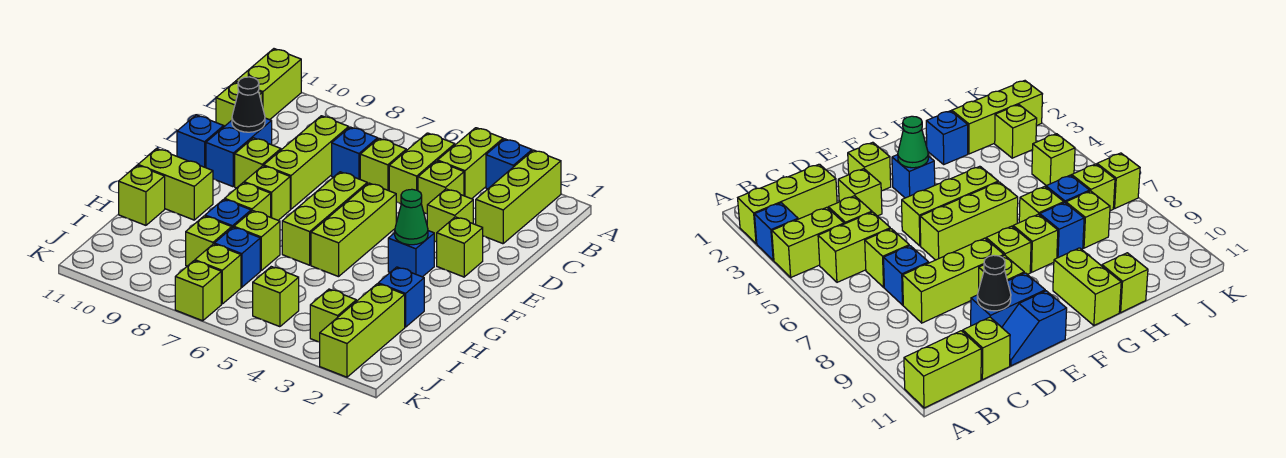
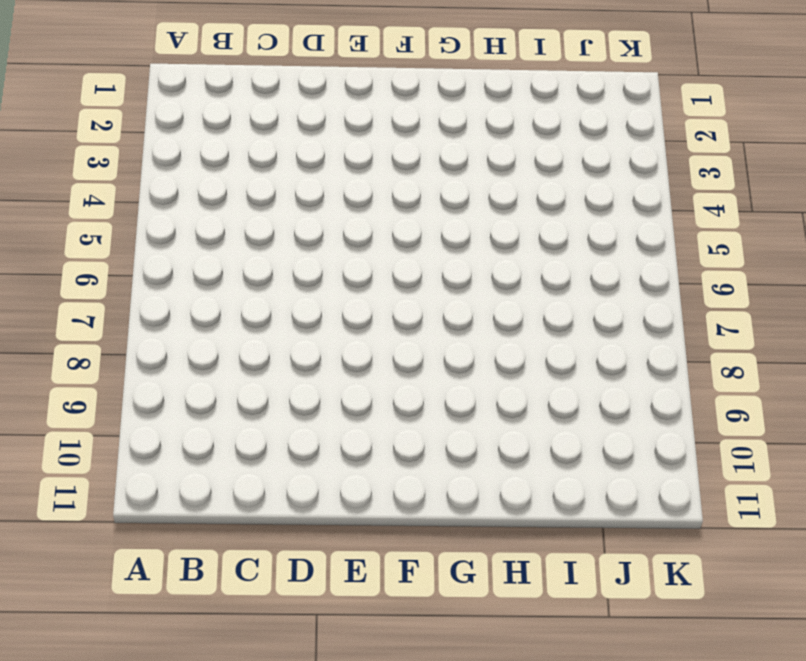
none -> lime brick A2:C2 level 1
none -> blue brick A3 level 1
none -> lime brick A4:B4 level 1
none -> lime brick A11:B11 level 1

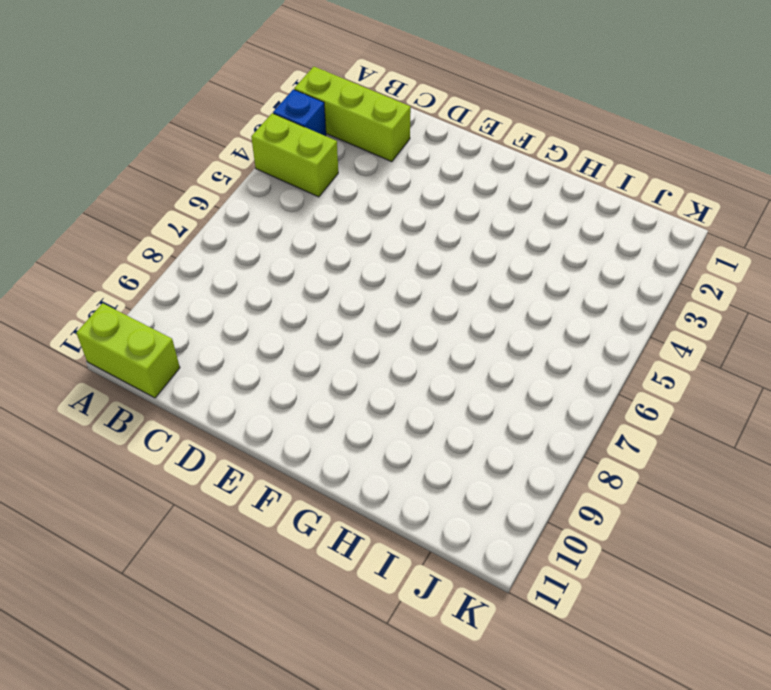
none -> lime brick B5:C5 level 1
none -> lime brick C4 level 1
none -> lime brick C6 level 1
none -> blue brick C7 level 1

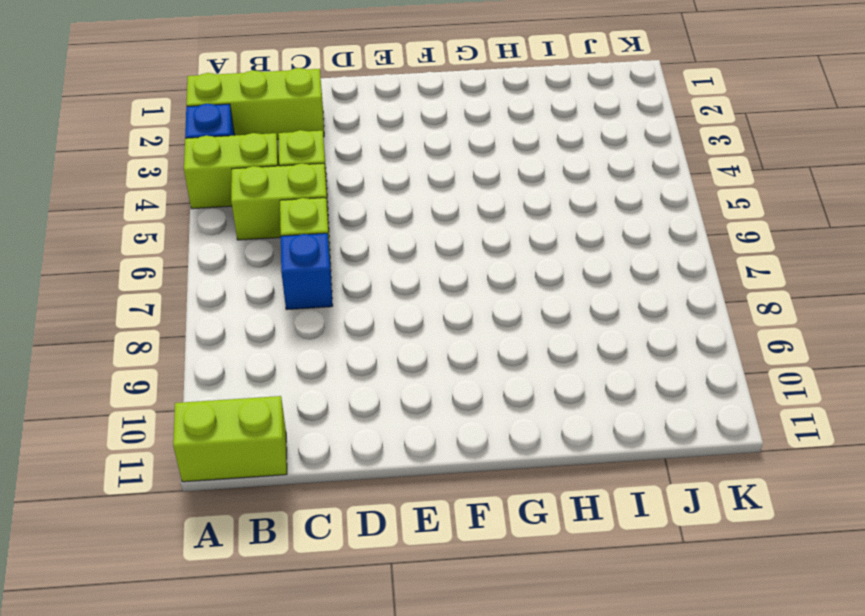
none -> lime brick C8:E8 level 1
none -> lime brick C11 level 1
none -> lime brick D3 level 1
none -> blue brick D10:E10 level 1

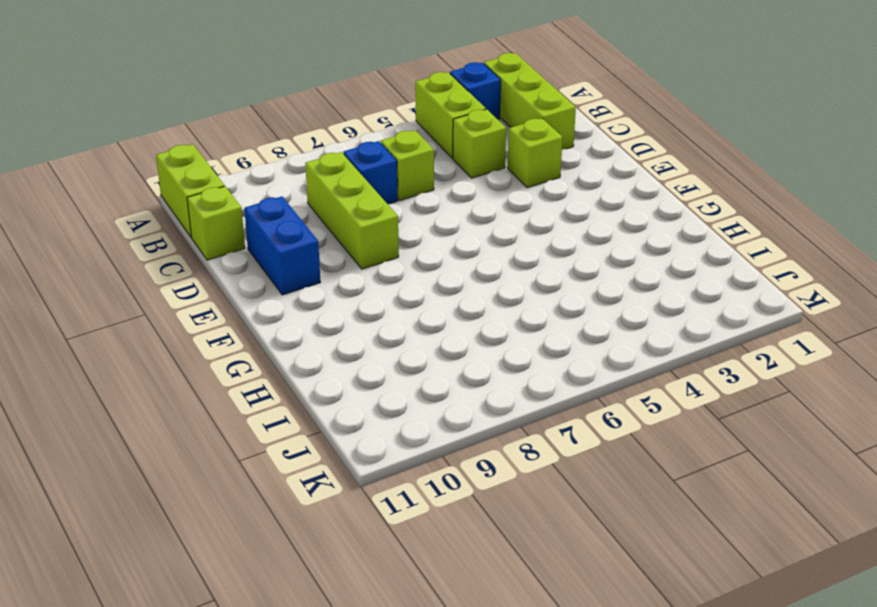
none -> lime brick B5:C5 level 1
none -> blue slope D11:E11 level 1 top E
none -> lime brick E2 level 1
none -> lime brick E5:G5 level 1

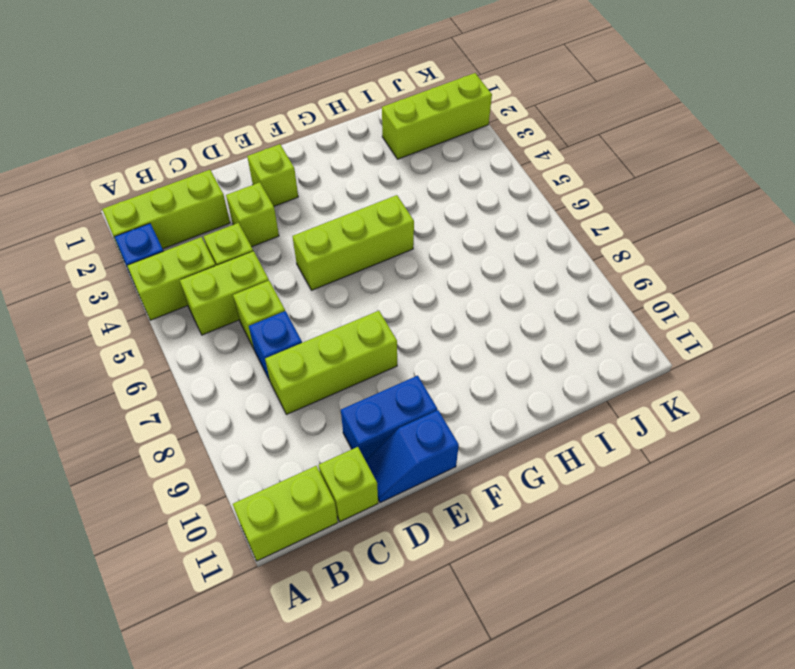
none -> lime brick E6:G6 level 1
none -> lime brick E9 level 1
none -> blue brick F3 level 1
none -> lime brick F8 level 1

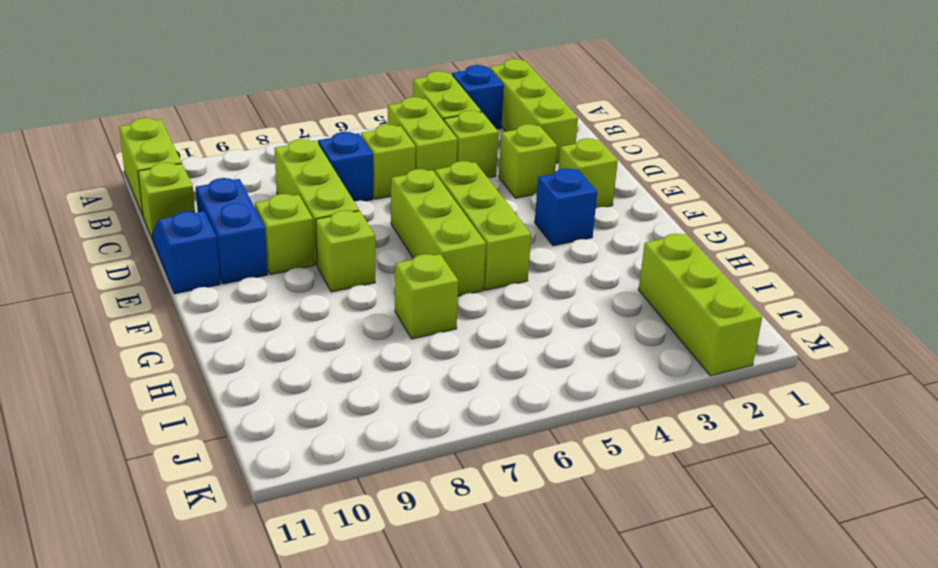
none -> lime brick G8 level 1
none -> lime brick G10:G11 level 1
none -> blue brick H2 level 1
none -> blue brick H8 level 1

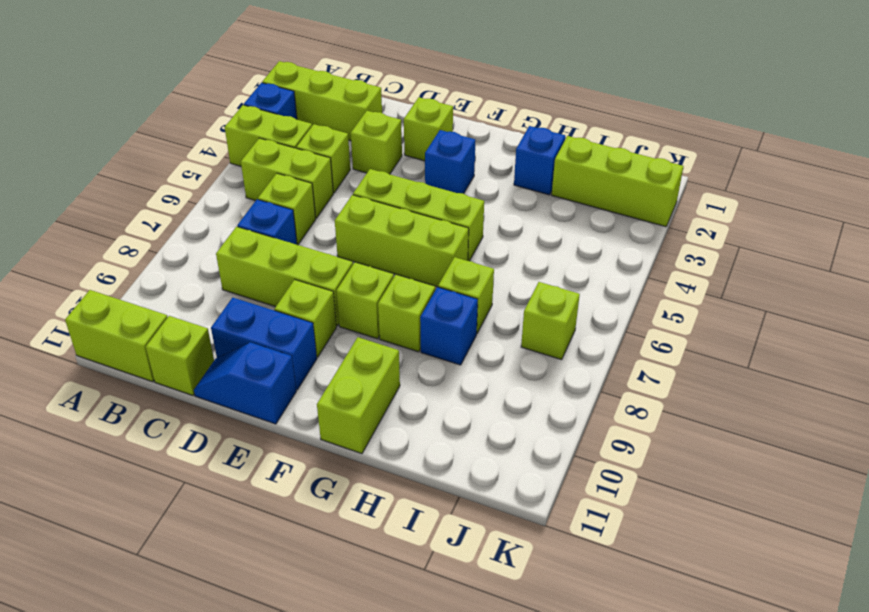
none -> lime brick H11 level 1
none -> blue brick I7 level 1
none -> lime brick I8 level 1
none -> lime brick J3 level 1

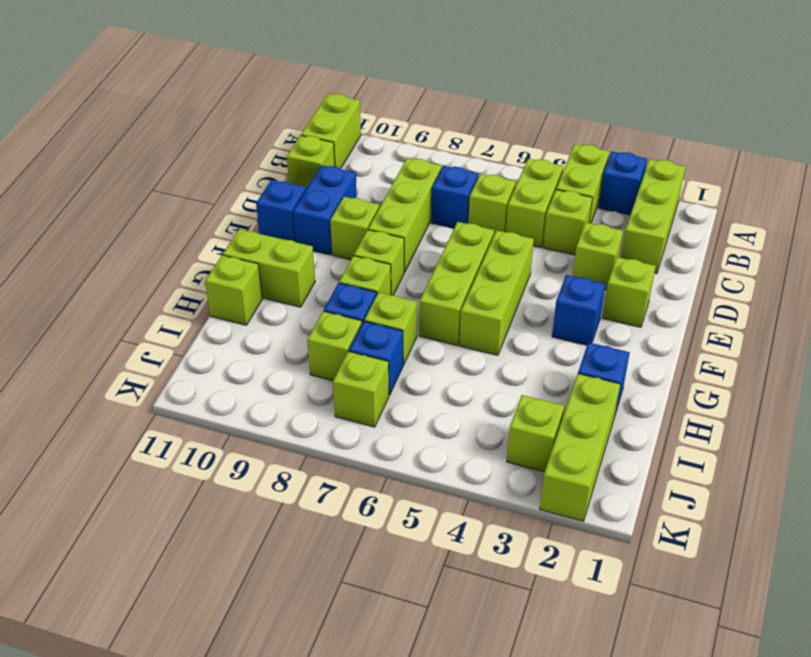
none -> lime brick J5 level 1
none -> lime brick K7 level 1
none -> black cone D10 level 2
none -> green cone F3 level 2

